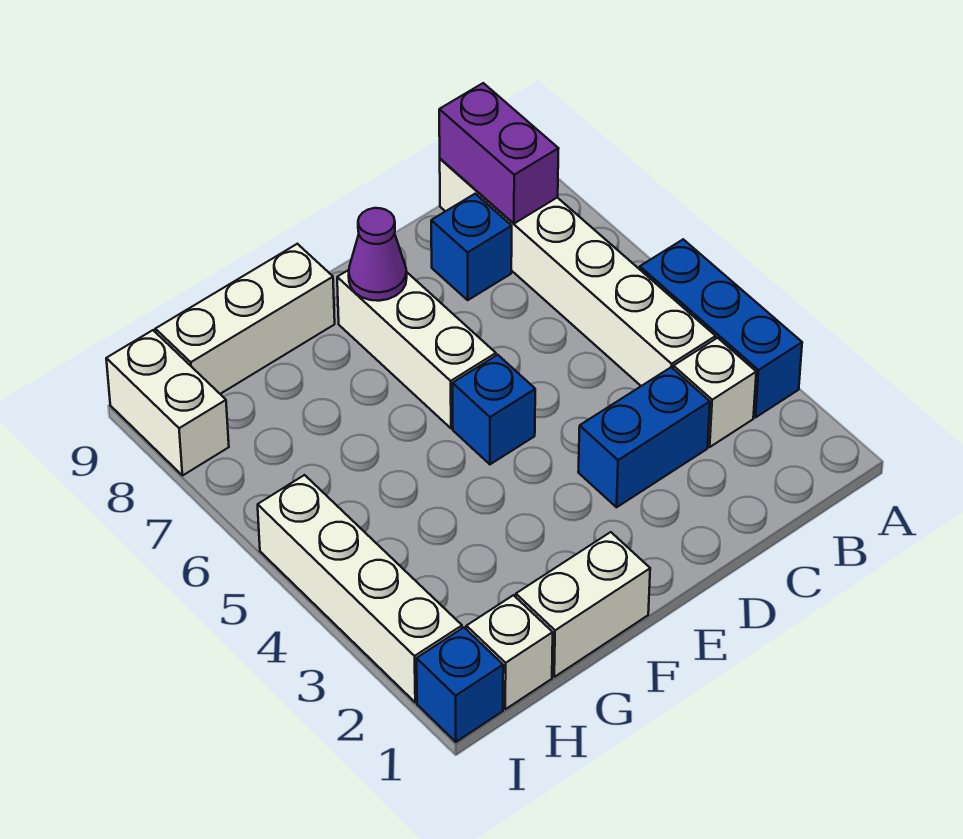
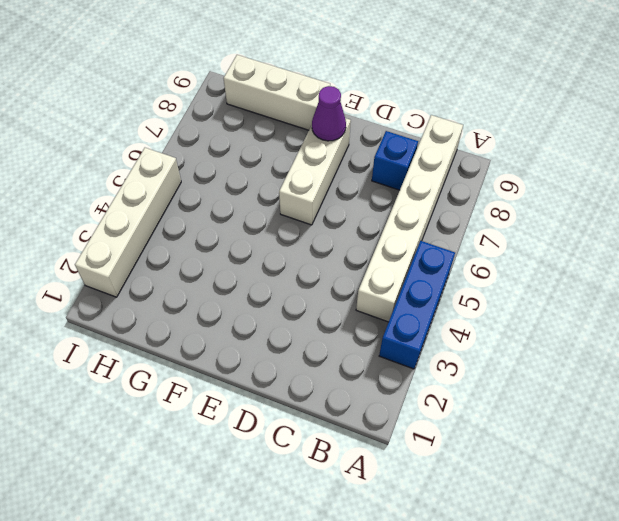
none -> white brick B3 level 1
none -> blue brick C3:D3 level 1
none -> blue brick E5 level 1

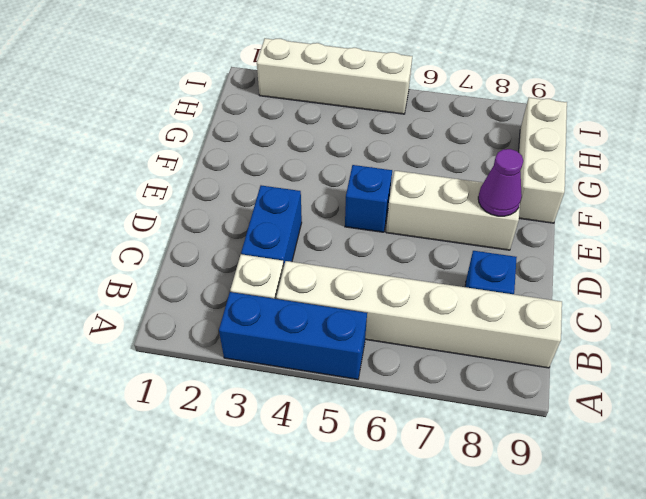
none -> white brick F1:G1 level 1
none -> white brick H1 level 1
none -> blue brick I1 level 1

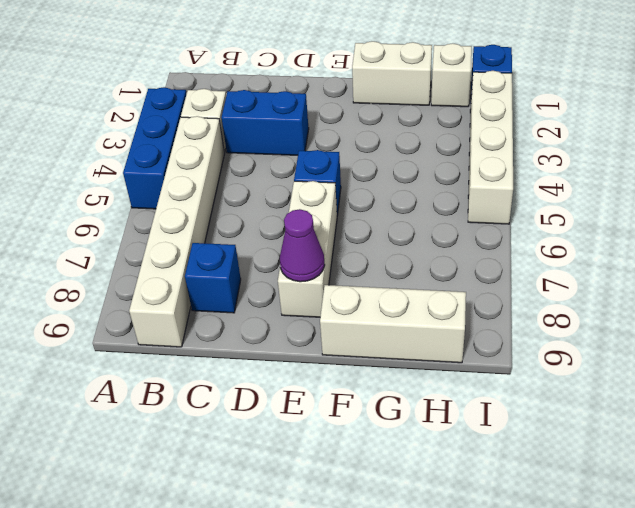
none -> white brick I8:I9 level 1
none -> purple brick B8:B9 level 2

